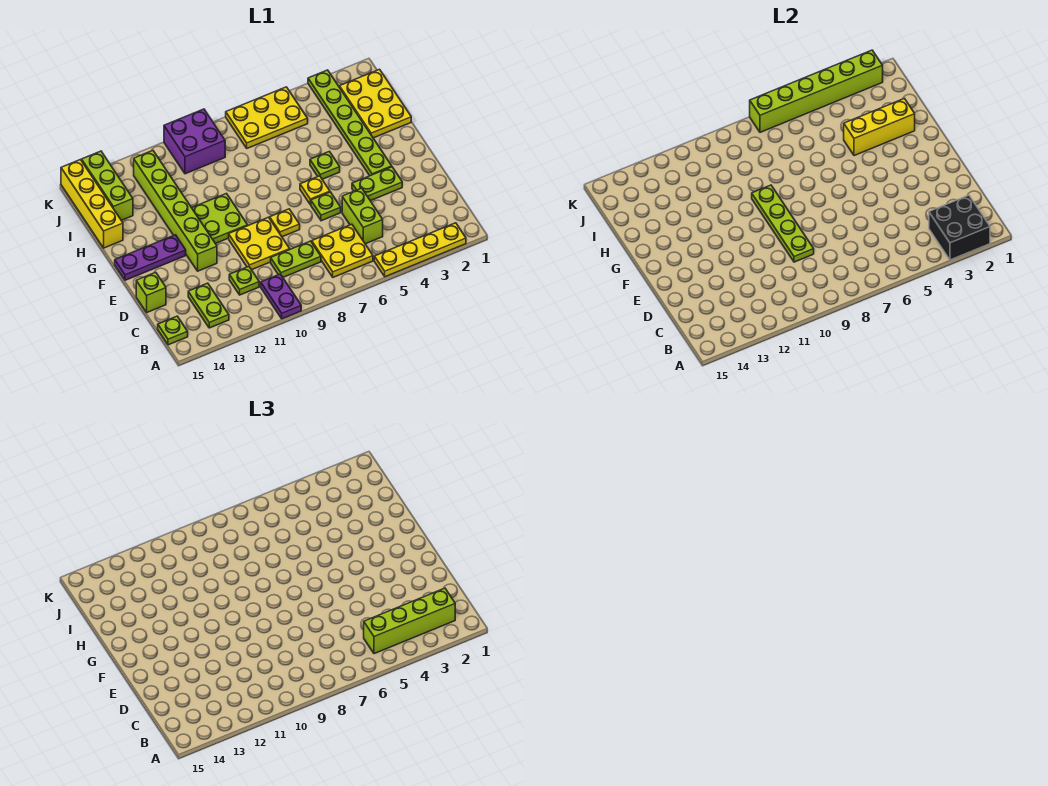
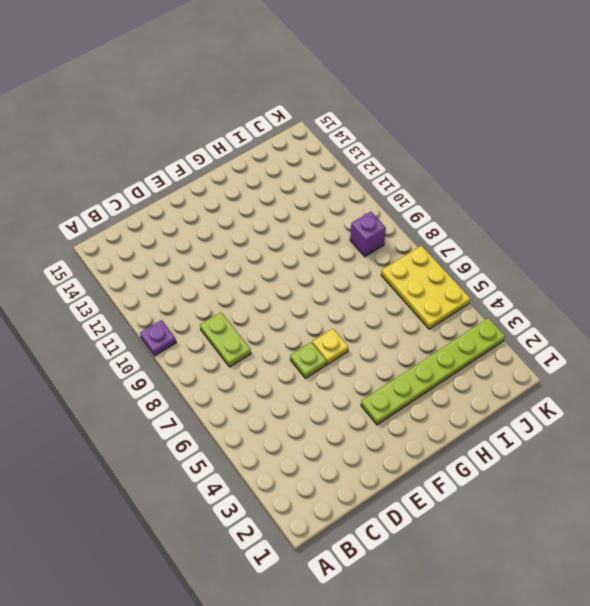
purple plate A10 level 1 -> purple plate A10:B10 level 1
purple brick J9 level 1 -> purple brick J9:K10 level 1
none -> yellow plate A2:A5 level 1
none -> yellow plate B6:C7 level 1
none -> lime plate B13:C13 level 1

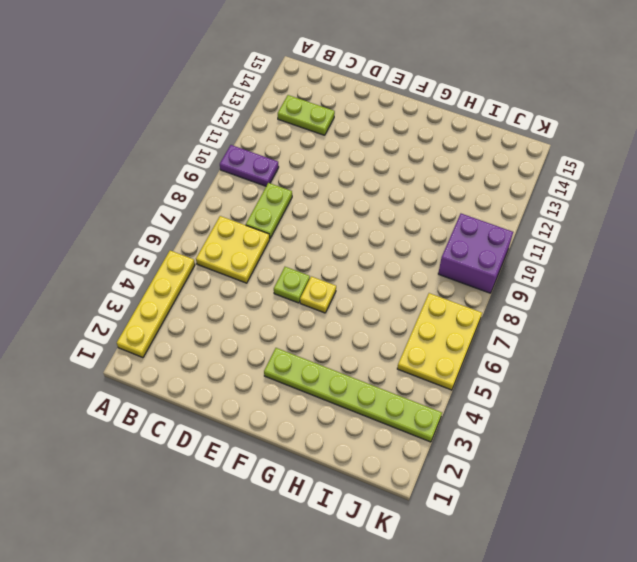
none -> lime plate B15 level 1
none -> lime brick C5:D5 level 1
none -> lime plate C11 level 1

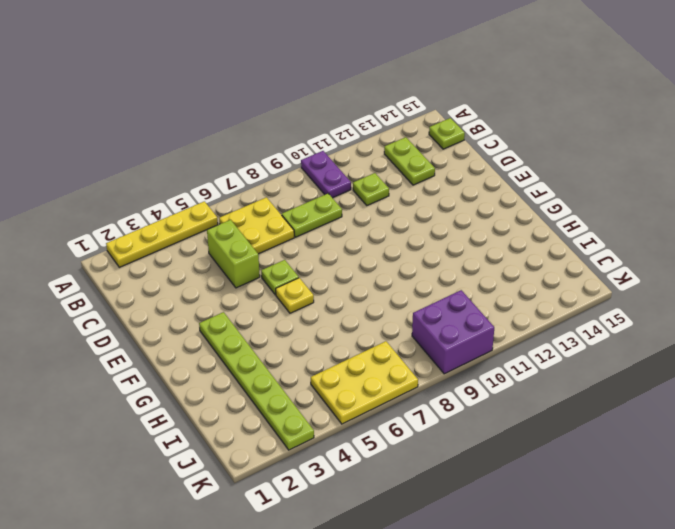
none -> yellow plate D9:E10 level 1
none -> lime brick D15 level 1
none -> lime plate E3:E4 level 1

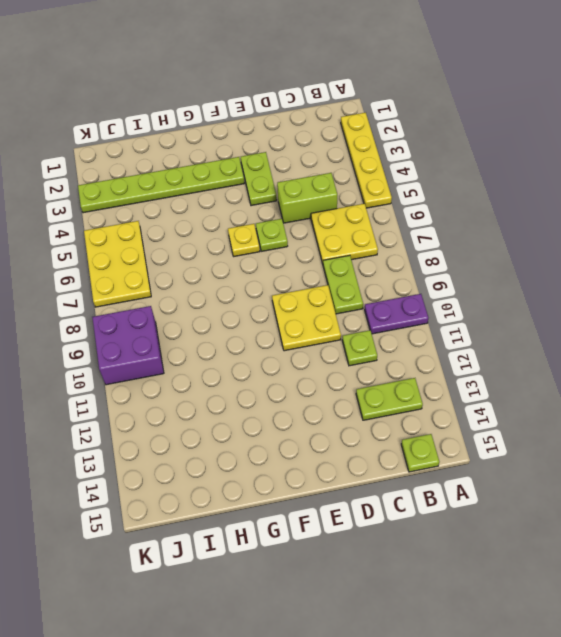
none -> lime brick D15 level 1
none -> yellow plate E8 level 1
none -> lime brick E12:J12 level 1

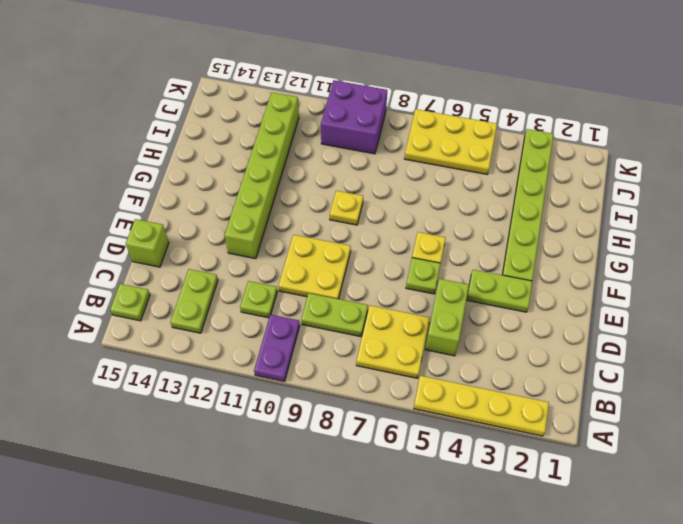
yellow plate G9 level 1 -> yellow plate E8 level 1
none -> lime plate F10:G11 level 1
none -> purple plate F13:F15 level 1
none -> lime plate G5 level 1

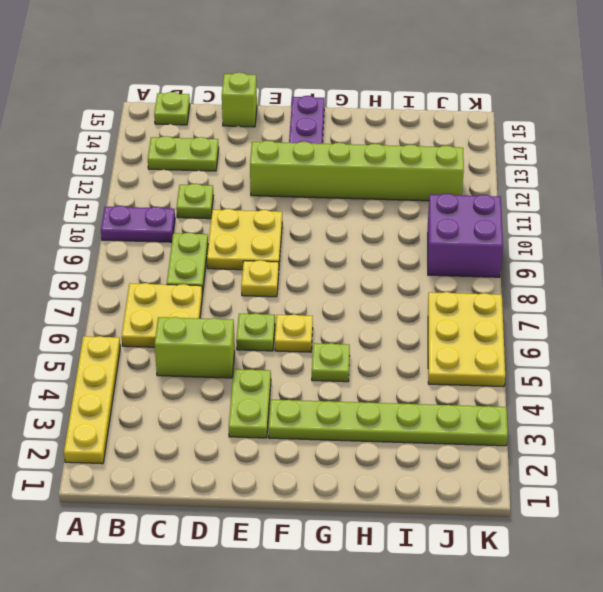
none -> lime plate F10:G11 level 1
none -> yellow plate H1:J2 level 1
none -> yellow brick H15:K15 level 1

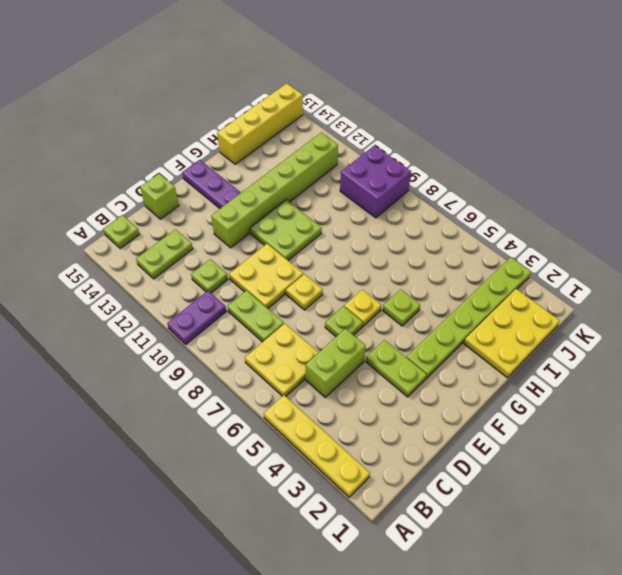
none -> lime brick I14:K14 level 1
none -> yellow plate J5:K7 level 1
none -> black brick A2:B3 level 2

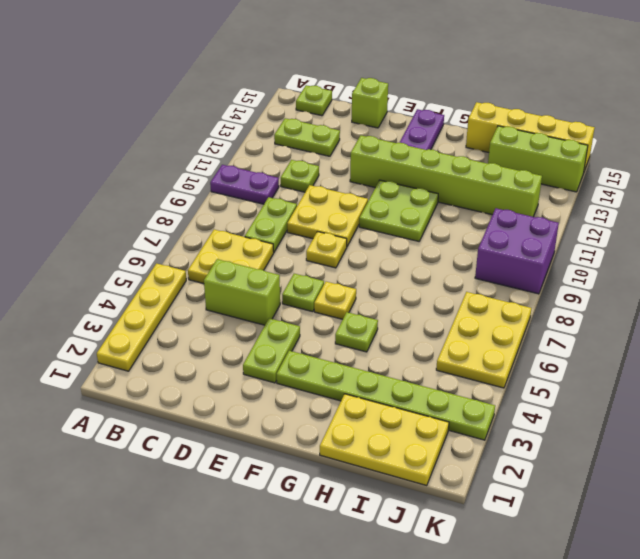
none -> black brick A2:B3 level 2
none -> lime plate D9:G9 level 2
none -> yellow brick H2:H4 level 2

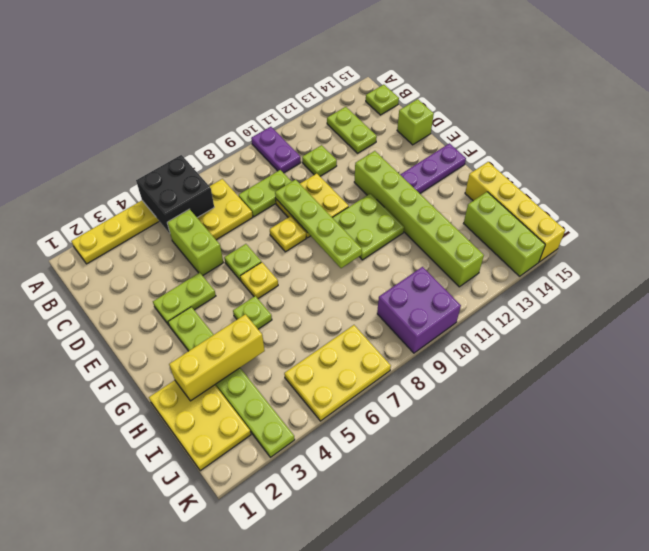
black brick A5:B6 level 2 -> black brick A2:B3 level 2
none -> lime brick K2:K7 level 2
none -> lime brick B2:B5 level 3

